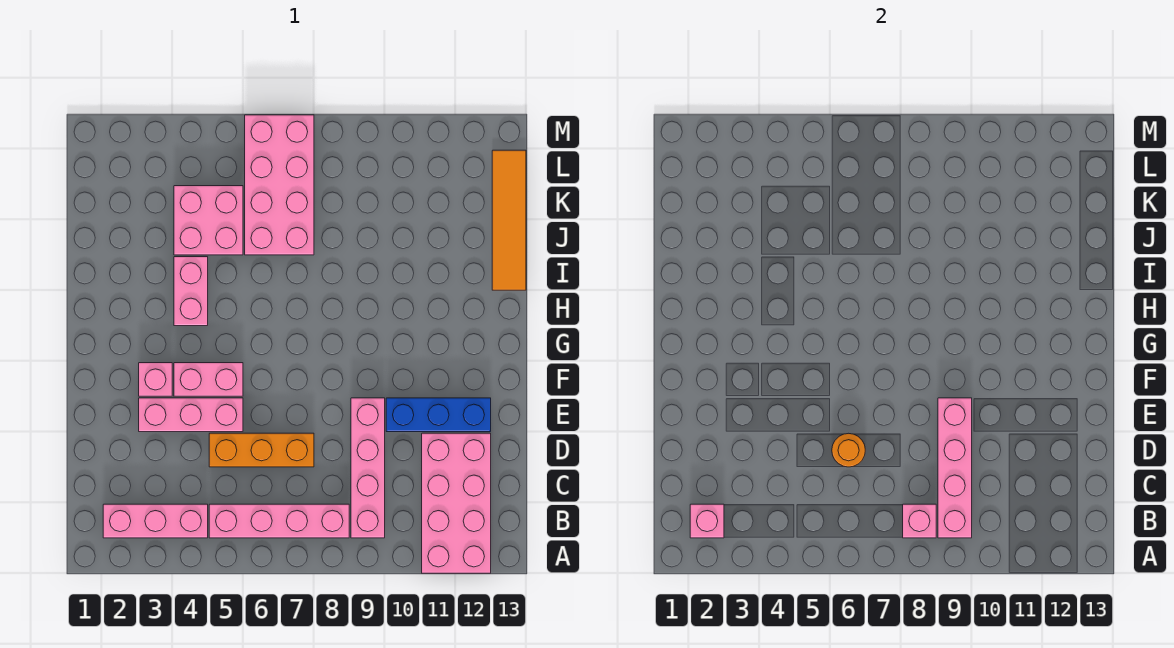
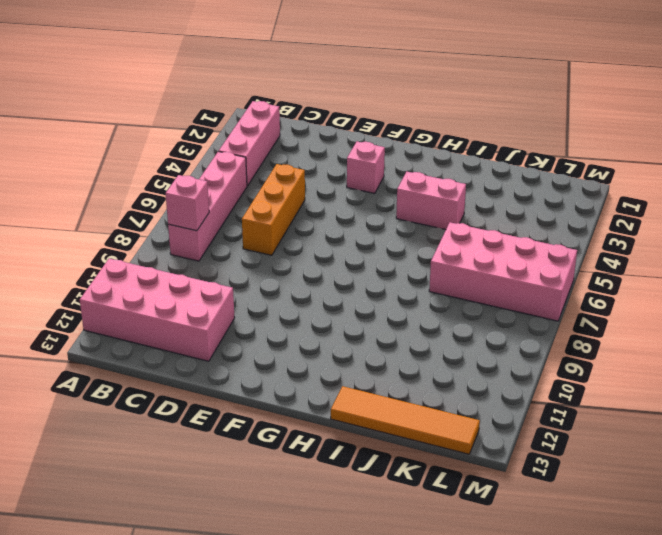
none -> pink brick B9:E9 level 1
none -> pink brick E3:E5 level 1
none -> blue brick E10:E12 level 1

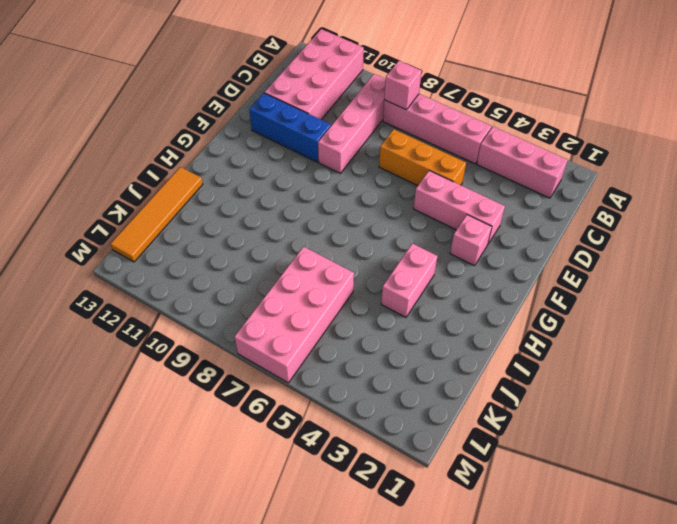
none -> pink brick F4:F5 level 1
none -> pink brick J4:K5 level 1
none -> pink brick B2 level 2

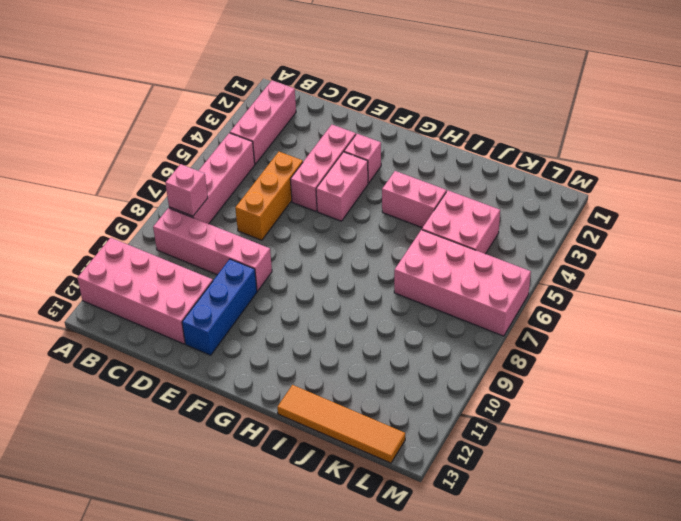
none -> pink brick B2 level 2
none -> pink brick B9:E9 level 2
none -> orange round brick D6 level 2

